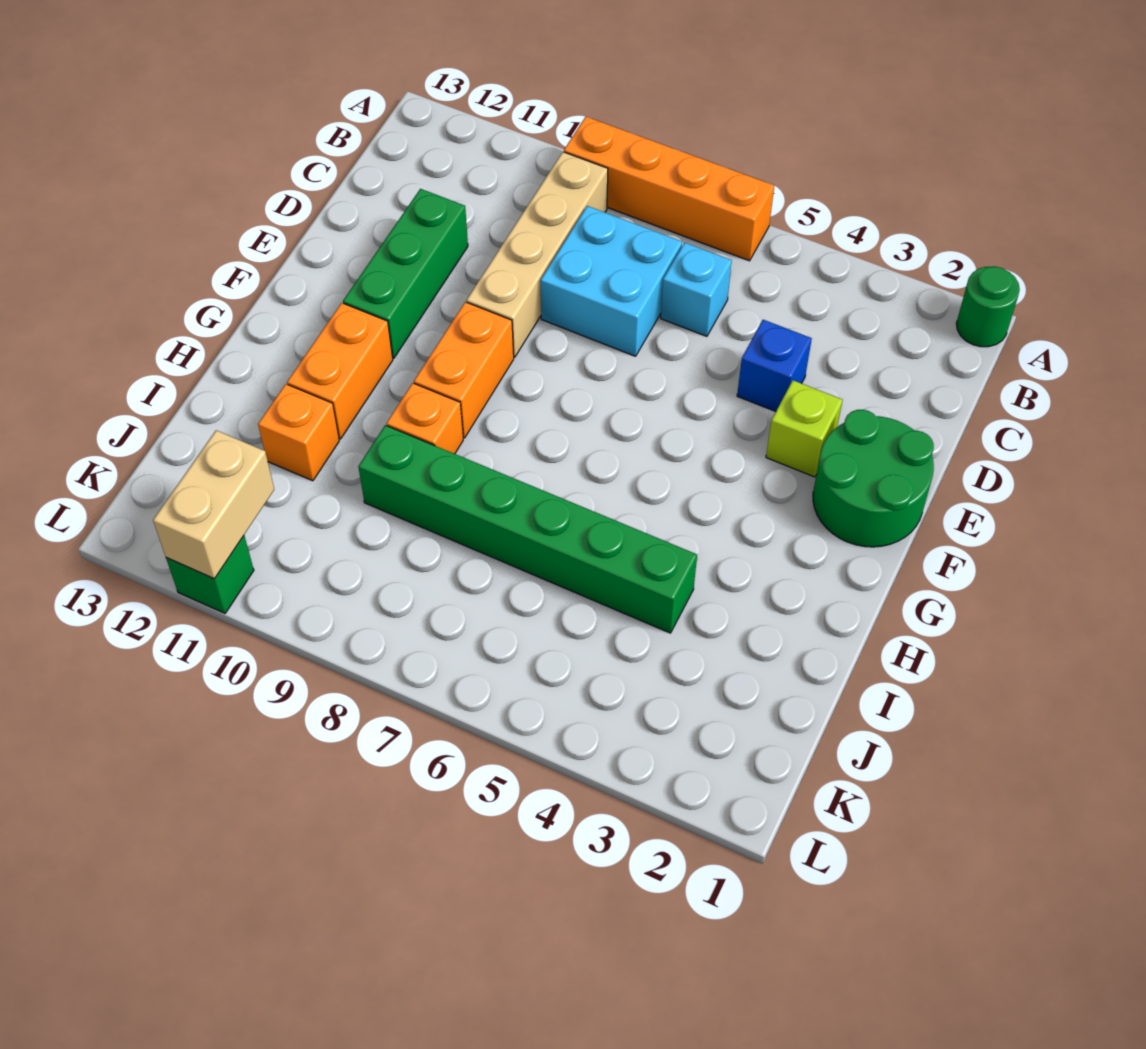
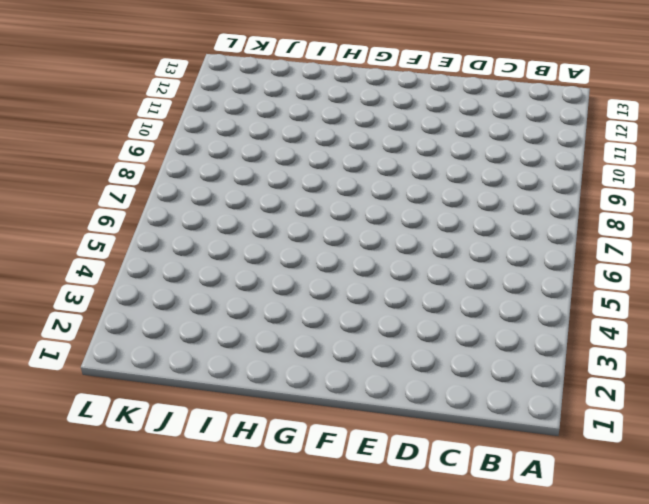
none -> green round brick A1 level 1
none -> orange brick A6:A9 level 1
none -> tan brick B9:E9 level 1

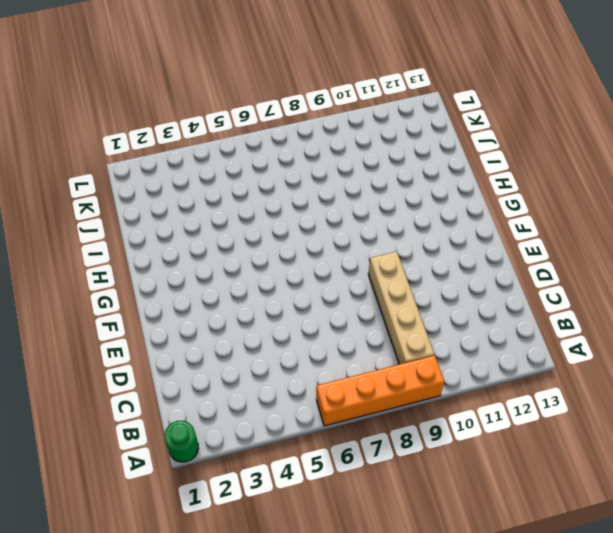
none -> cyan brick C6 level 1
none -> cyan brick C7:D8 level 1
none -> blue brick D4 level 1

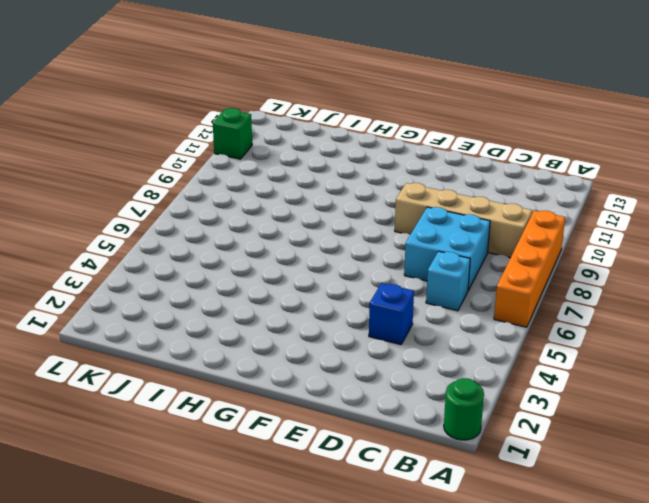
none -> green brick D11:F11 level 1
none -> green round brick E1:F2 level 1
none -> lime brick E3 level 1

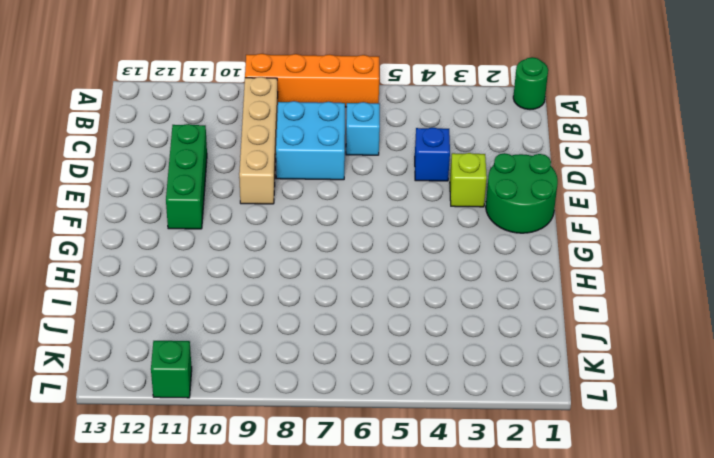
none -> orange brick F9:G9 level 1
none -> orange brick G11:H11 level 1
none -> orange brick H9 level 1

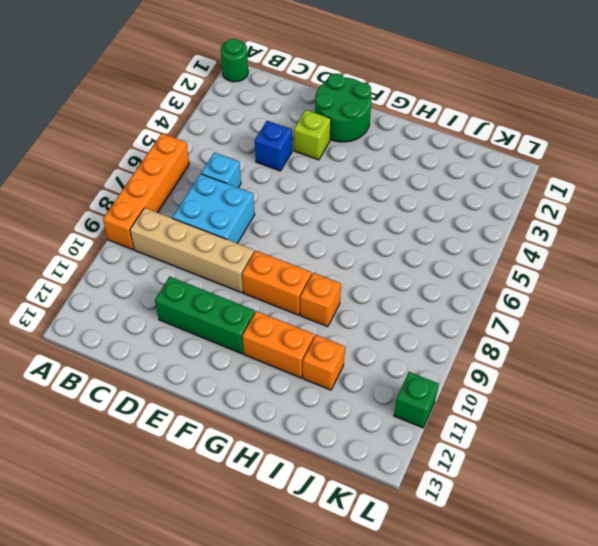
none -> green brick I4:I9 level 1
none -> tan brick K11:L11 level 2

